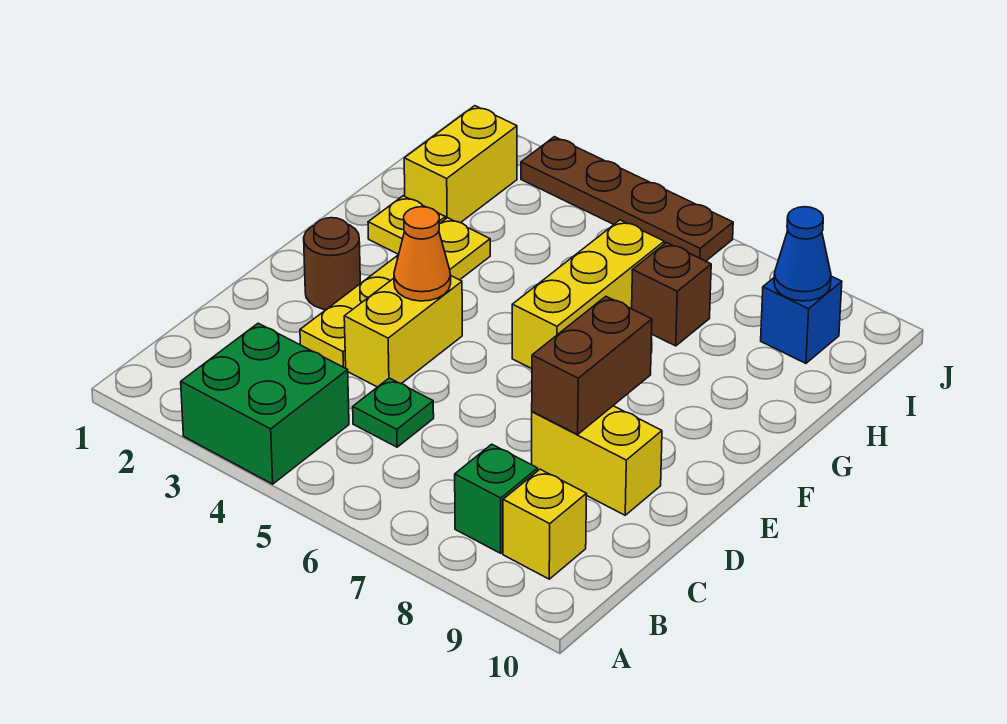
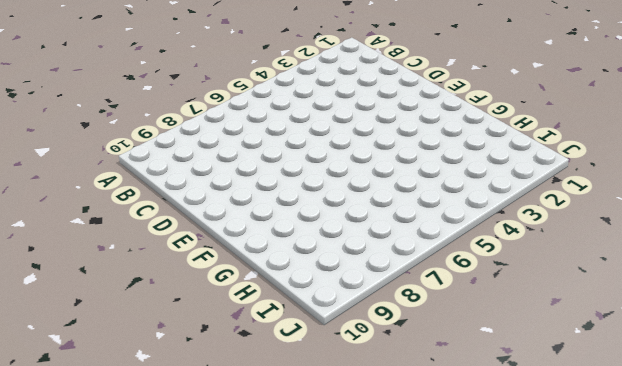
none -> green brick A3:B4 level 1
none -> green brick B8 level 1
none -> yellow brick B9 level 1

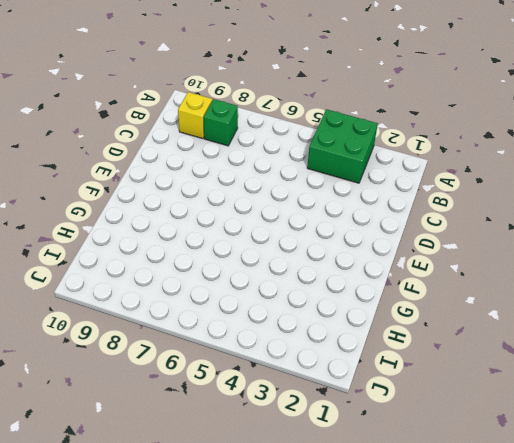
none -> green plate C5 level 1
none -> yellow plate D3:G3 level 1
none -> yellow brick D4:E4 level 1

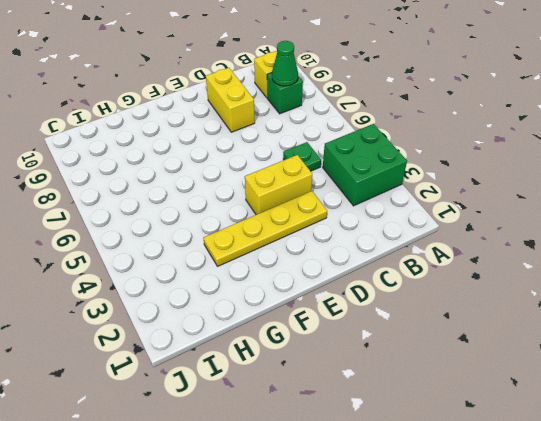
green cone B8 level 2 -> none
none -> brown round brick E2 level 1
none -> yellow brick F6:H6 level 1
none -> yellow plate G2 level 1

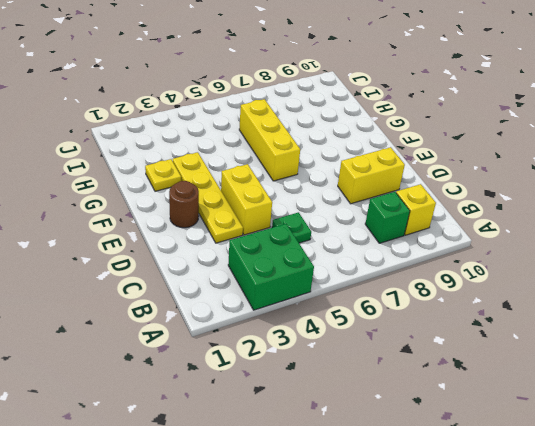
none -> yellow brick H2:I2 level 1
none -> brown brick H7 level 1
none -> blue brick I9 level 1

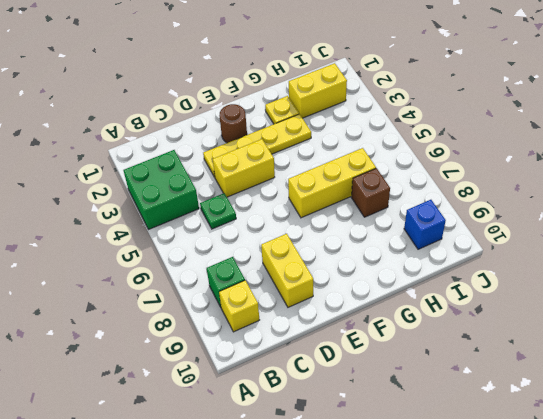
none -> brown plate J3:J6 level 1
none -> brown brick D8:E8 level 2
none -> orange cone E4 level 2

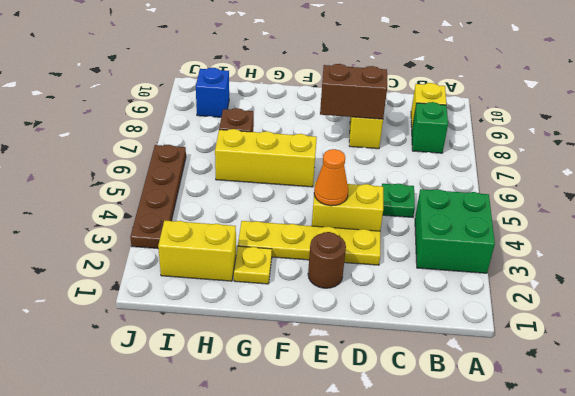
none -> blue cone I9 level 2

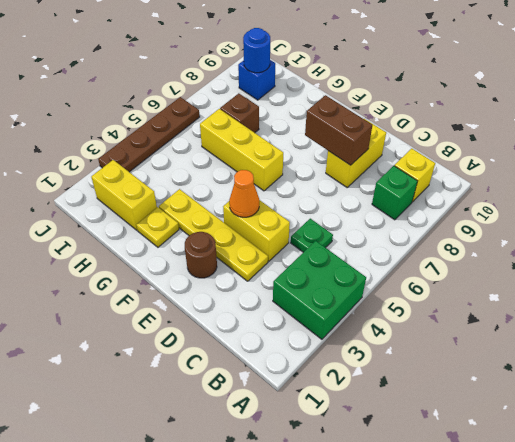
blue round brick I9 level 2 -> blue cone I9 level 2

